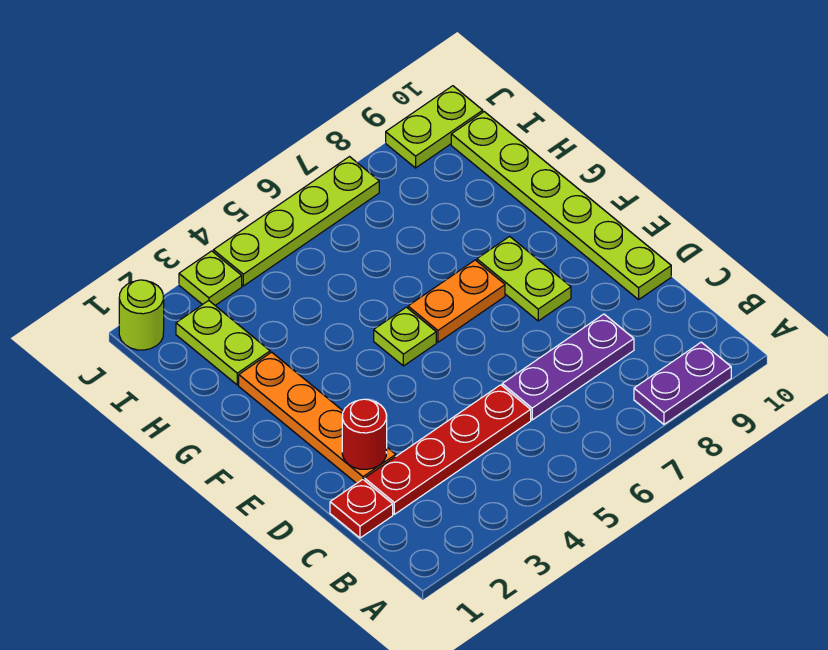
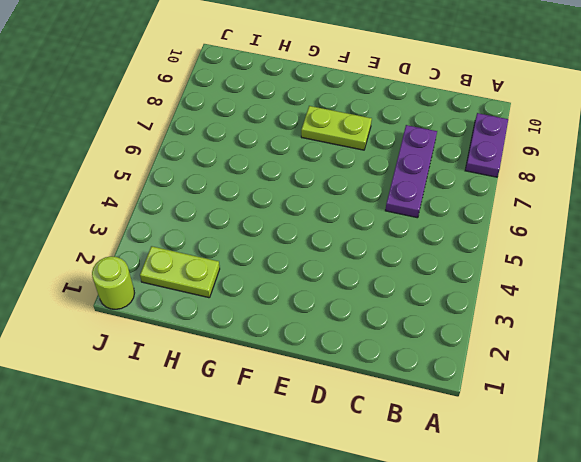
none -> red plate C1 level 1
none -> red plate C2:C5 level 1
none -> orange plate D2:G2 level 1

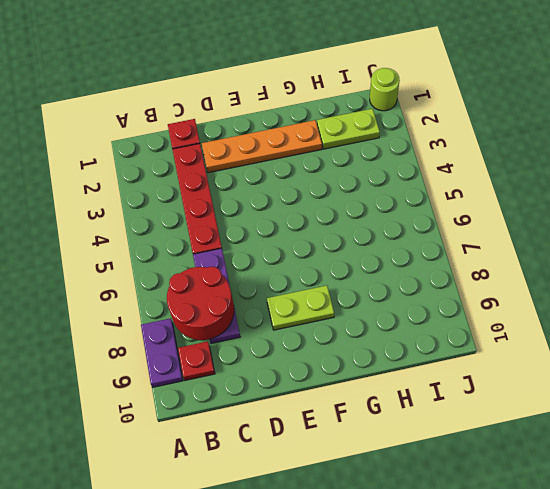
red round brick B7:C8 level 2 -> none
red plate B9 level 1 -> none
none -> lime plate D10:I10 level 1
none -> lime plate F5 level 1
none -> orange plate F6:F7 level 1

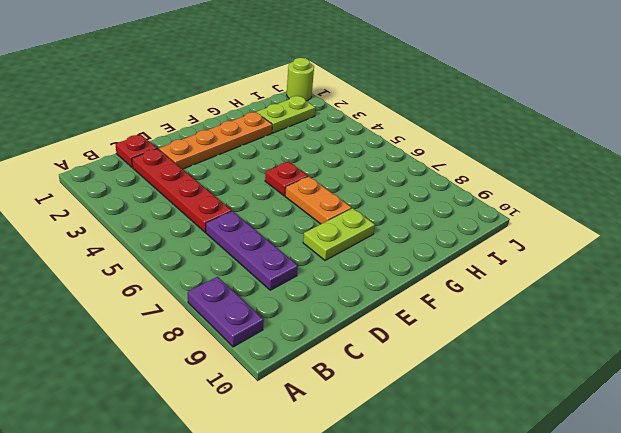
red plate F5 level 1 -> lime plate F5 level 1
none -> lime plate D10:I10 level 1
none -> lime plate J3 level 1
none -> lime plate J4:J7 level 1

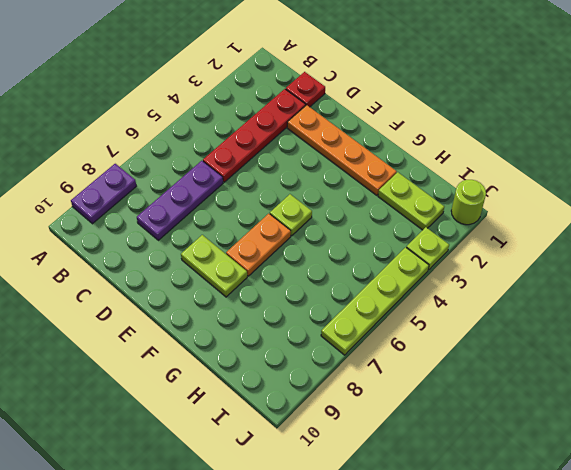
none -> lime plate D10:I10 level 1
none -> lime plate J9:J10 level 1
none -> red round brick D2 level 2

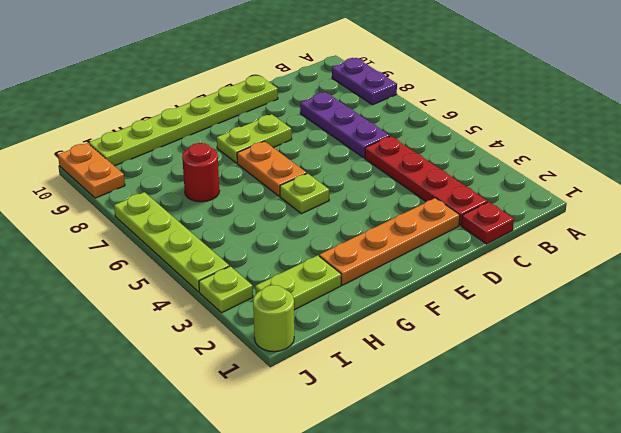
red round brick H7 level 1 -> red round brick D2 level 2
orange plate J9:J10 level 1 -> lime plate J9:J10 level 1

